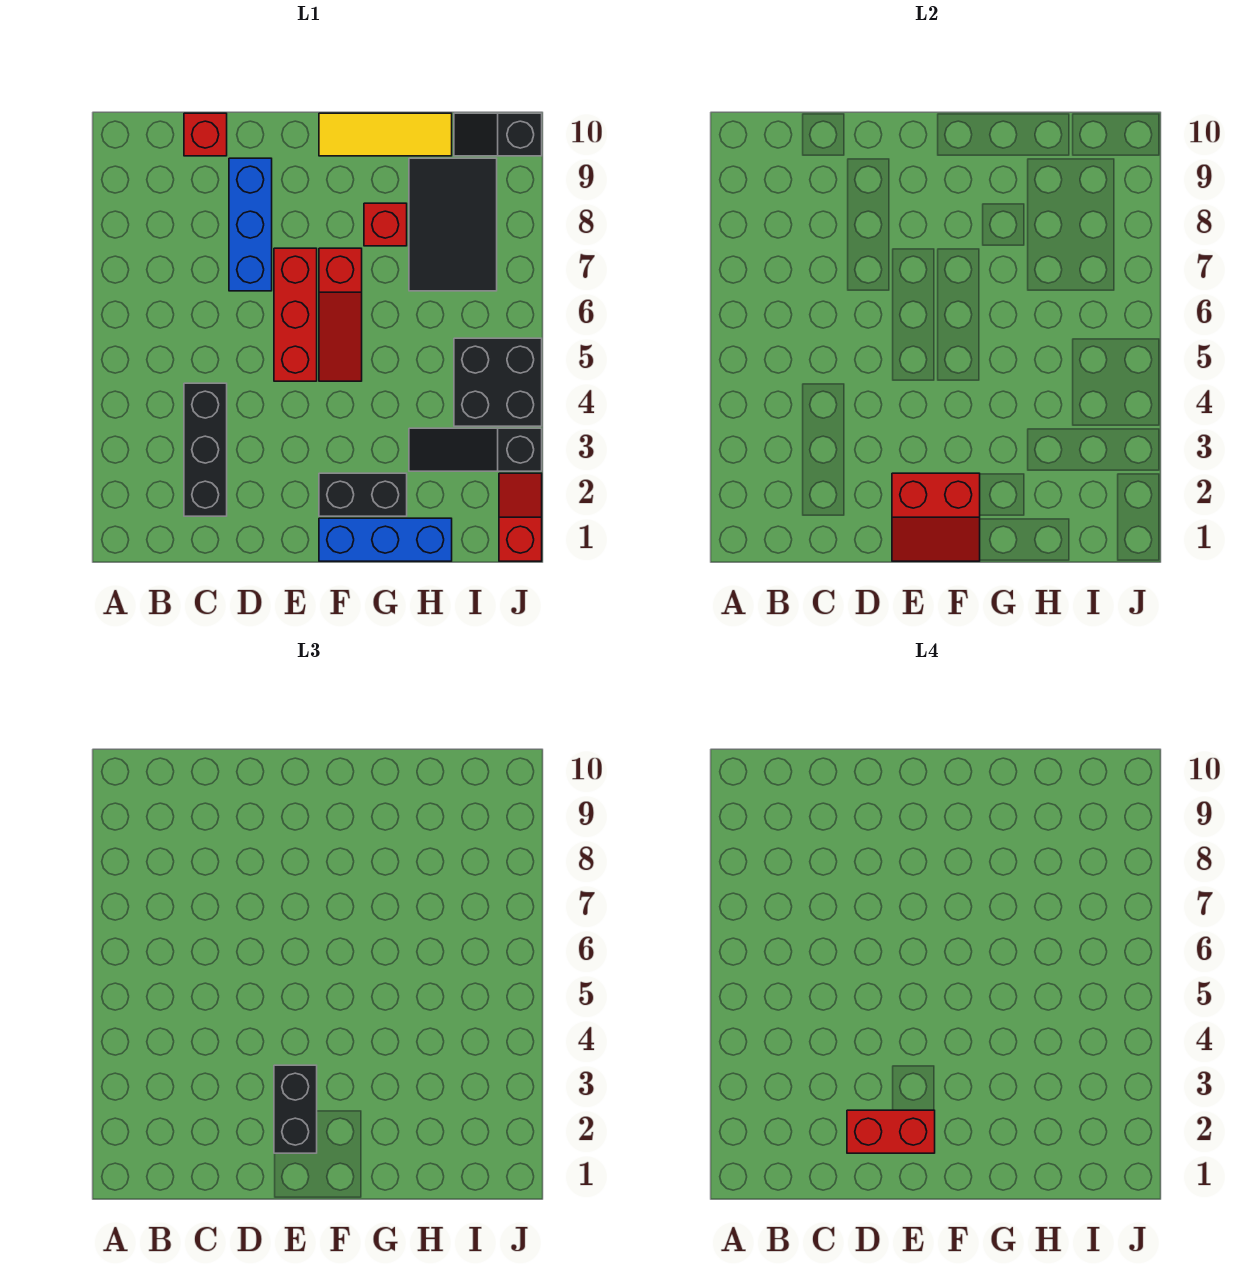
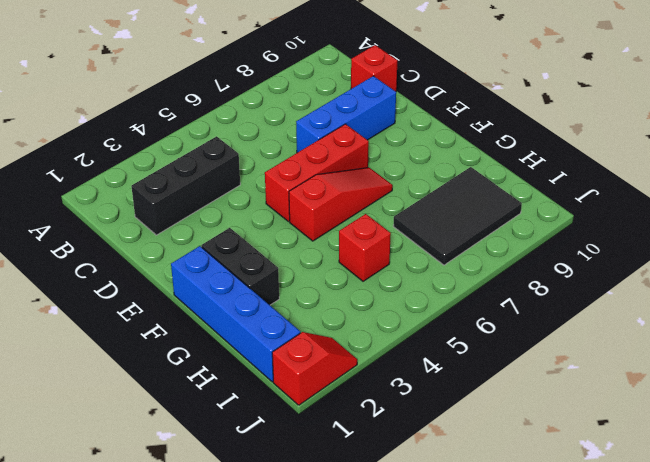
blue brick F1:I1 level 1 -> blue brick F1:H1 level 1
red slope F5:F7 level 1 top 5 -> red slope F5:F7 level 1 top 7
red brick H5 level 1 -> red brick G8 level 1
none -> yellow tile F10:H10 level 1
none -> black slope H3:J3 level 1 top J
none -> black brick I4:J5 level 1

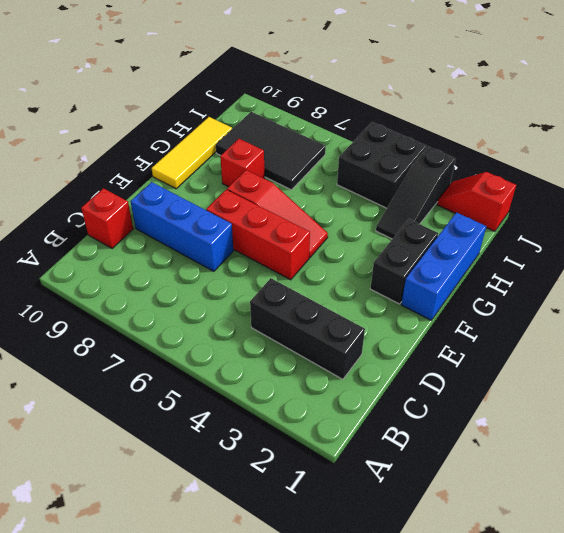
none -> black slope I10:J10 level 1 top J
none -> red slope E1:F2 level 2 top 2
none -> black brick E2:E3 level 3

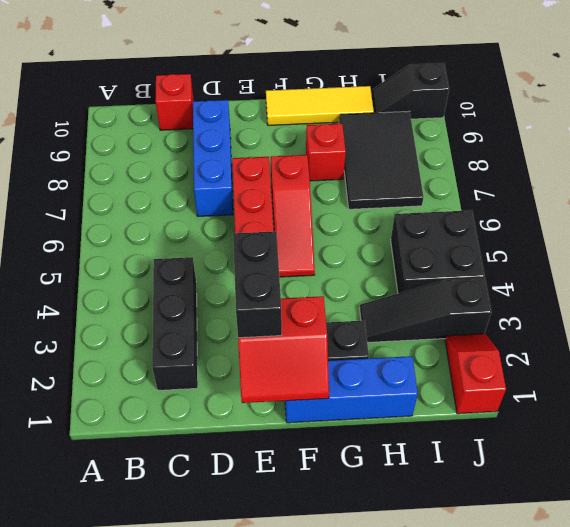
none -> red brick D2:E2 level 4

